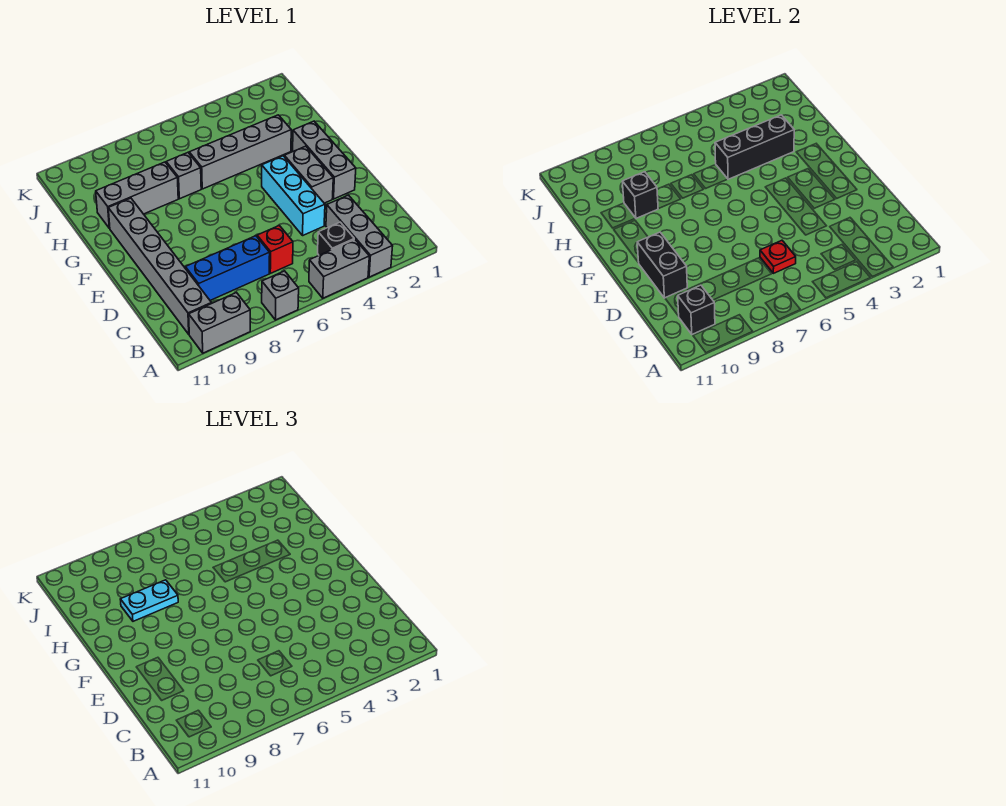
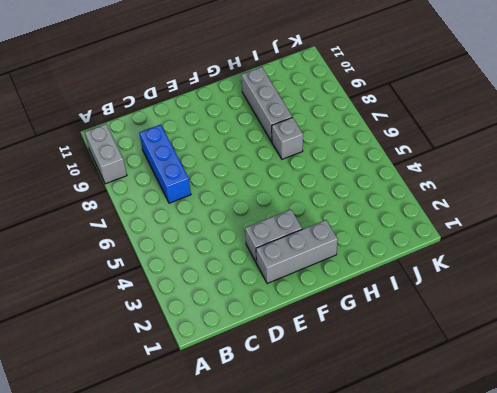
none -> grey brick A3:C3 level 1
none -> grey brick A4:A5 level 1
none -> grey brick A7 level 1

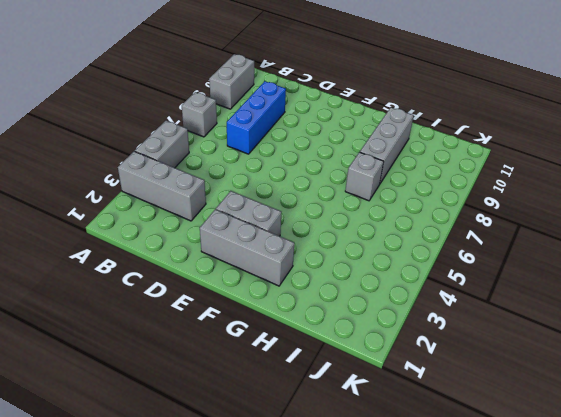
none -> black brick B4 level 1
none -> grey brick B10:G10 level 1
none -> red brick C6 level 1

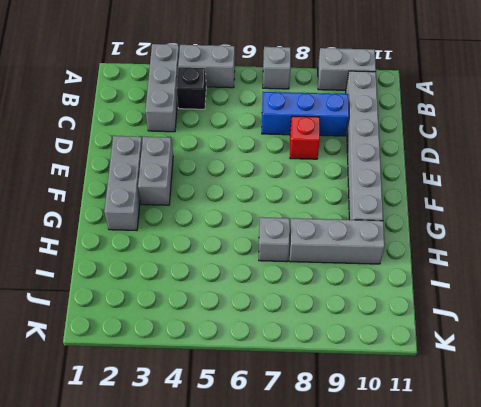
red brick D8 level 1 -> red brick C6 level 1
none -> cyan brick D4:F4 level 1
none -> grey brick H3:H6 level 1
none -> black brick B10 level 2

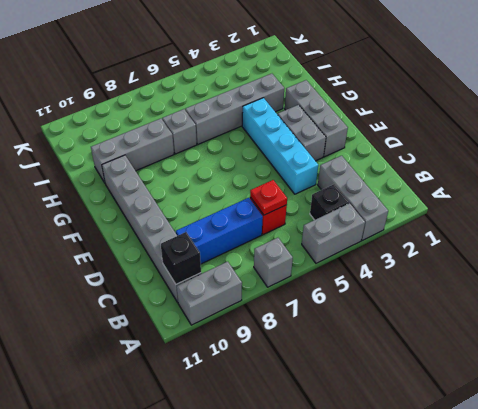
cyan brick D4:G4 level 1 -> cyan brick D4:F4 level 1
none -> black brick D10:E10 level 2
none -> black brick H3:H5 level 2
none -> black brick H9 level 2

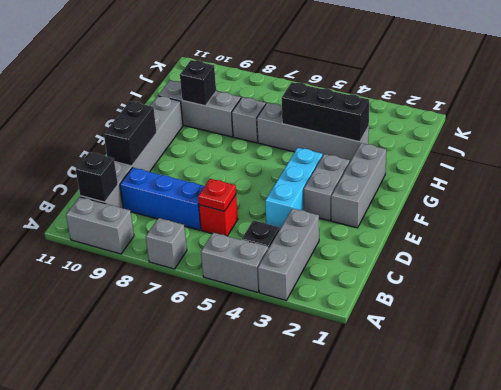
none -> cyan plate H8:H9 level 3

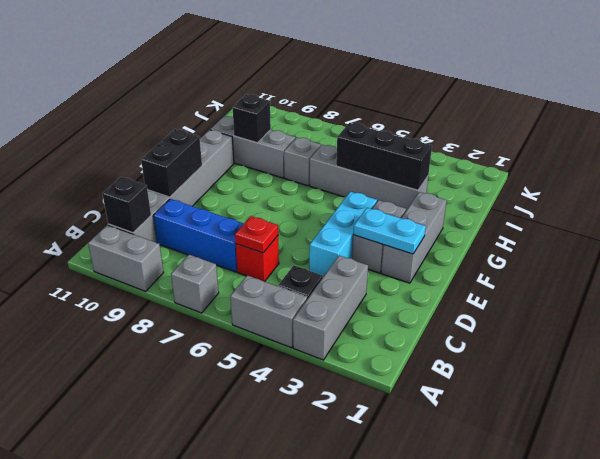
cyan plate E2:E3 level 2 -> cyan plate H8:H9 level 3

